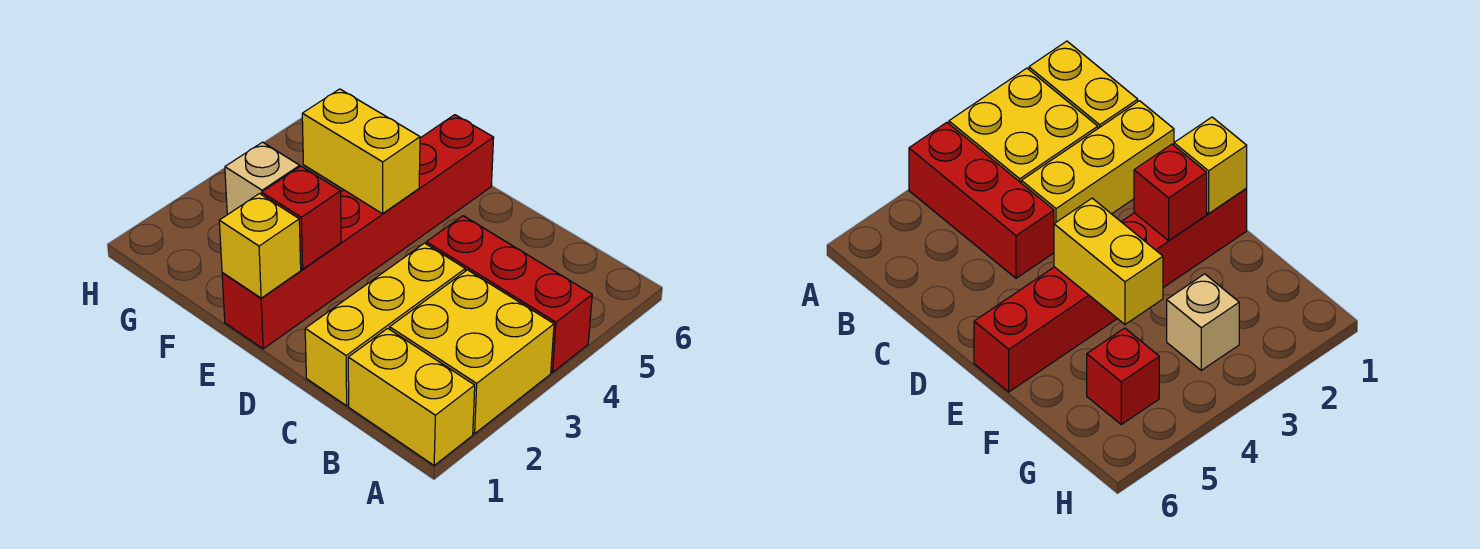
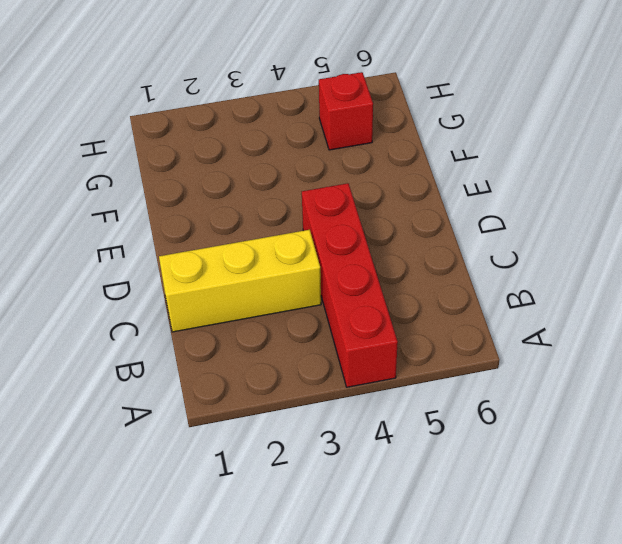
red brick A4:D4 level 1 -> red brick A4:C4 level 1
none -> yellow brick A1:B1 level 1
none -> yellow brick A2:B3 level 1

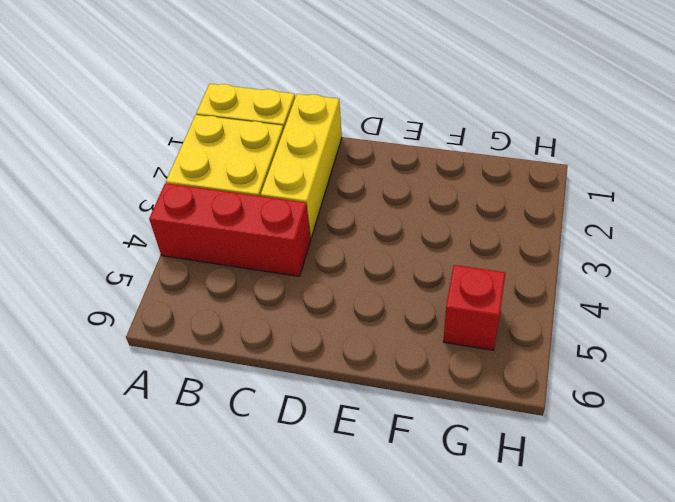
none -> red brick E1:E6 level 1
none -> tan brick G3 level 1

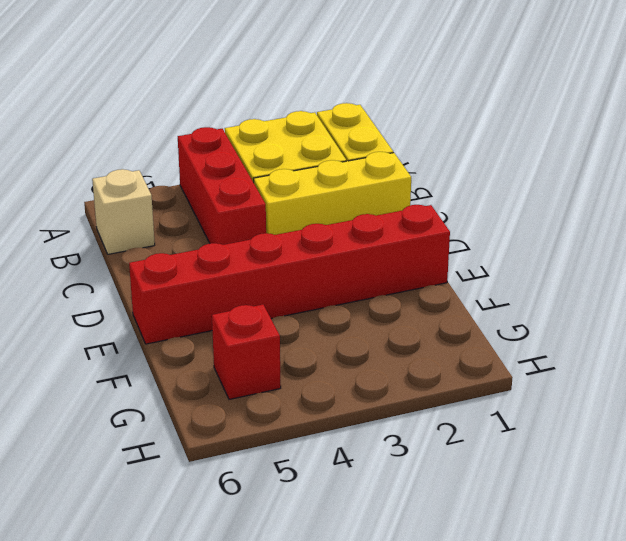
tan brick B6 level 1 -> tan brick G3 level 1
none -> yellow brick E1 level 2
none -> red brick E2 level 2

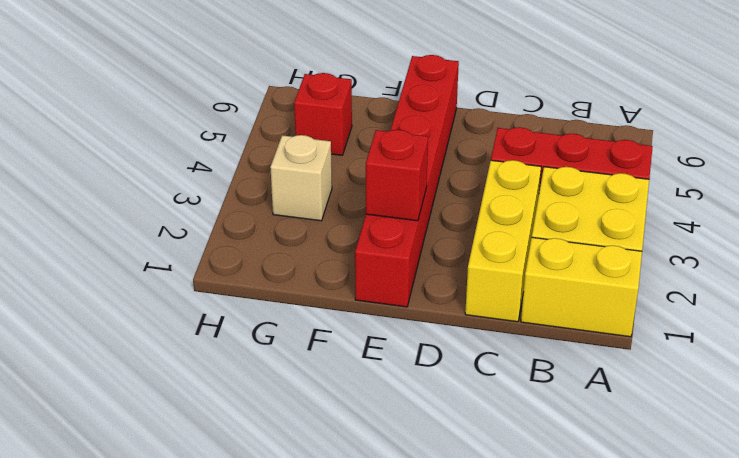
none -> yellow brick E1 level 2
none -> yellow brick E4:F4 level 2

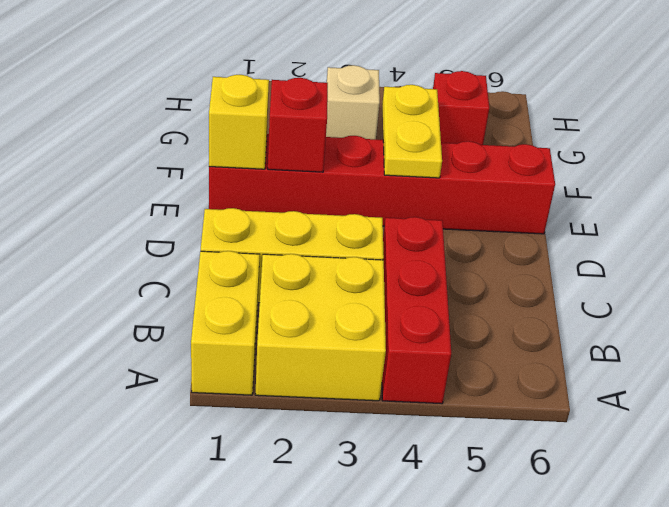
yellow plate E4:F4 level 2 -> yellow brick E4:F4 level 2

